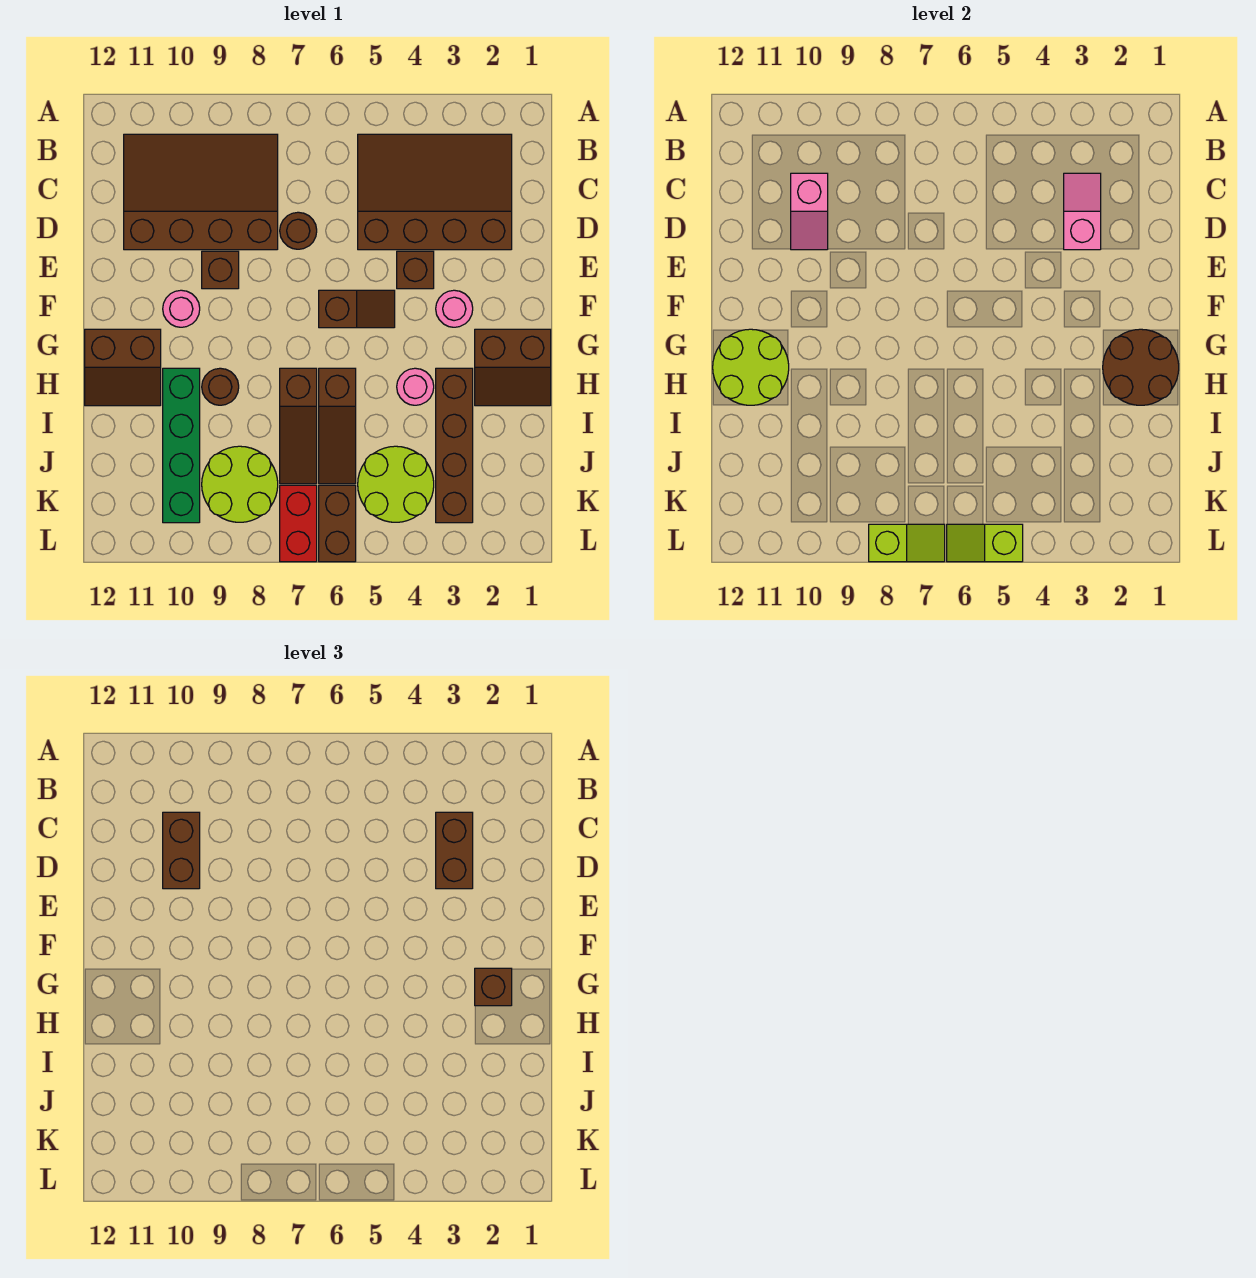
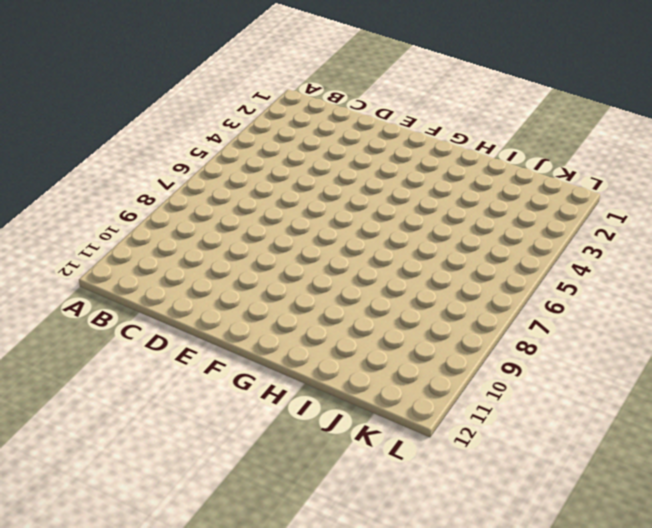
none -> brown slope B2:D5 level 1 top D
none -> brown slope B8:D11 level 1 top D
none -> brown round brick D7 level 1

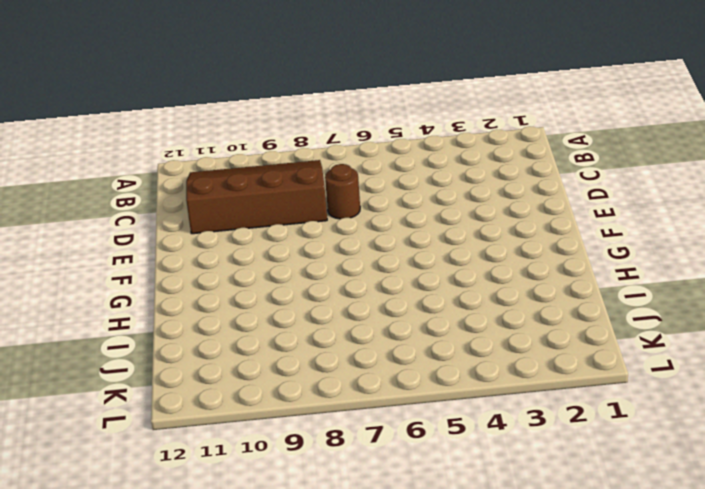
none -> brown slope B2:D5 level 1 top D
none -> brown brick E4 level 1
none -> brown brick E9 level 1

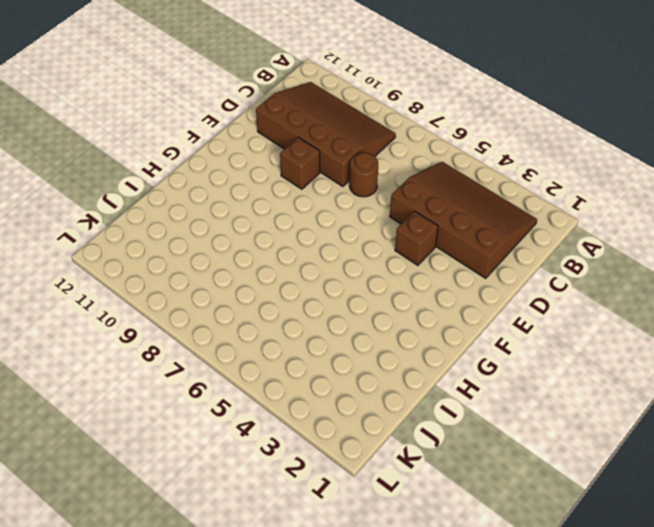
none -> pink round brick F3 level 1
none -> brown slope F5:F6 level 1 top 6
none -> pink round brick F10 level 1

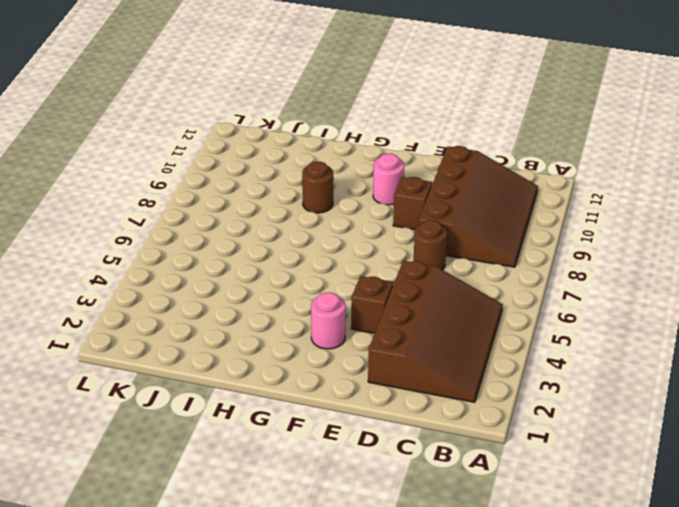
none -> brown slope F5:F6 level 1 top 6
none -> brown slope G1:H2 level 1 top G
none -> brown slope G11:H12 level 1 top G

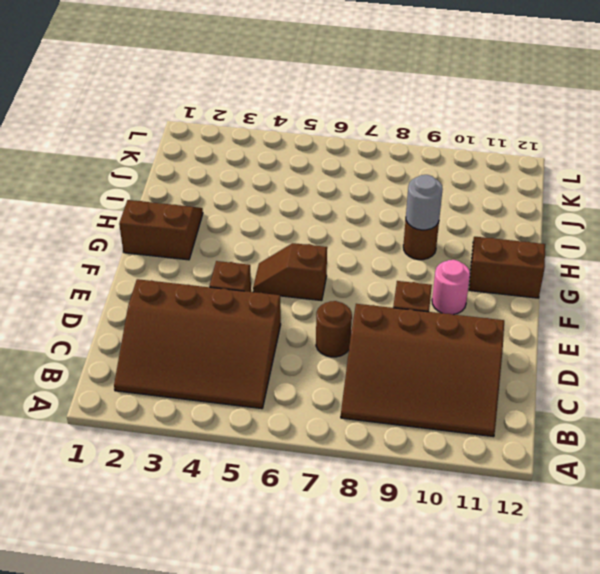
grey round brick H9 level 2 -> none
none -> pink round brick F3 level 1
none -> brown brick H3:K3 level 1
none -> pink round brick H4 level 1

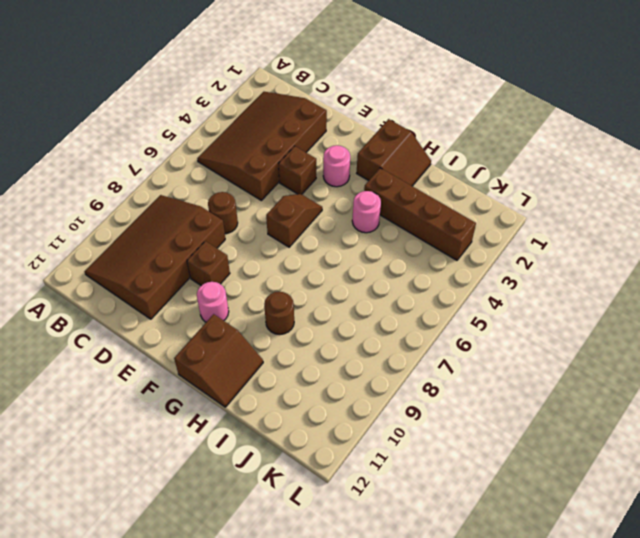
none -> brown slope H6:J6 level 1 top H
none -> brown slope H7:J7 level 1 top H
none -> green brick H10:K10 level 1

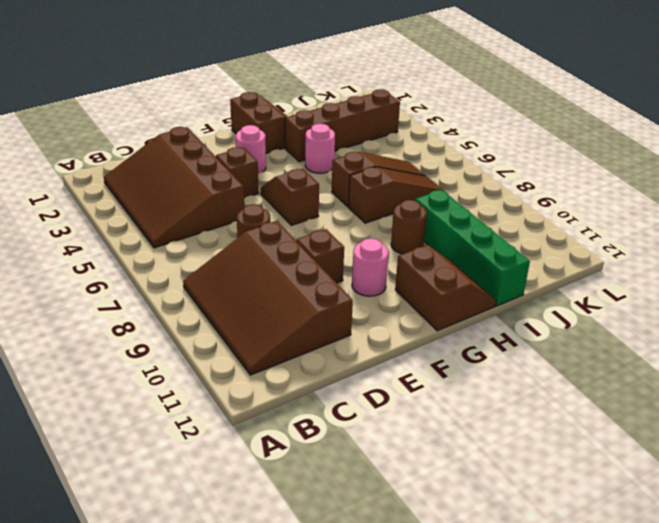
green brick I9:I12 level 1 -> green brick H10:K10 level 1
none -> lime round brick J4:K5 level 1
none -> lime round brick J8:K9 level 1
none -> brown brick K6:L6 level 1

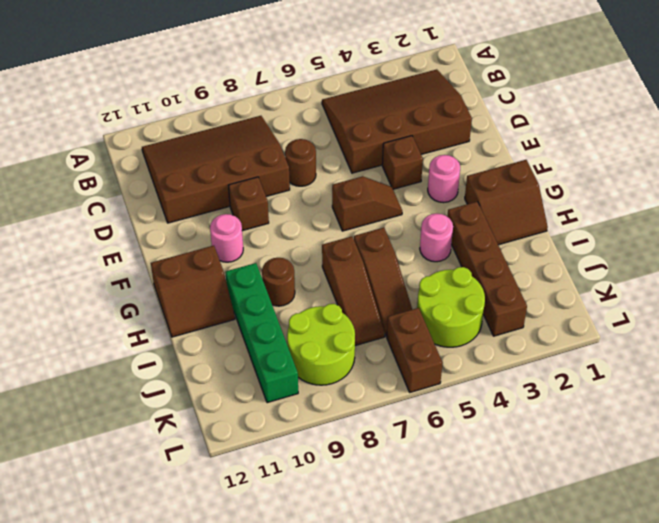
none -> red brick K7:L7 level 1
none -> pink slope C3:D3 level 2 top D
none -> pink slope C10:D10 level 2 top C

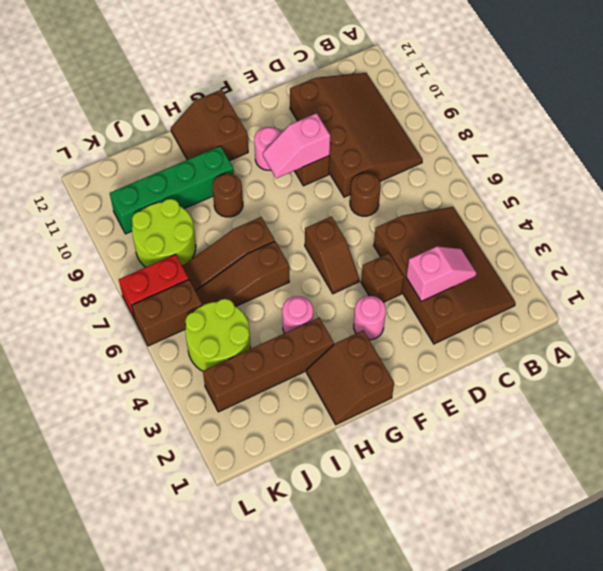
pink slope E9:F9 level 2 top E -> pink slope C10:D10 level 2 top C
none -> brown round brick G1:H2 level 2
none -> lime round brick G11:H12 level 2
none -> lime slope L5:L6 level 2 top 5

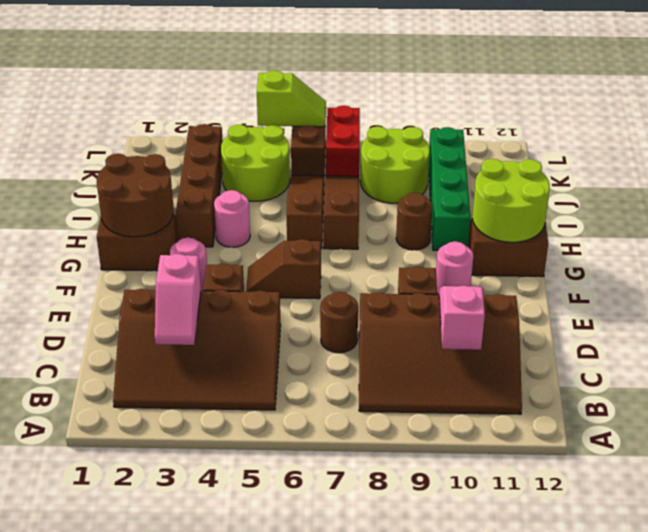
none -> lime slope L7:L8 level 2 top 8
none -> brown brick C3:D3 level 3
none -> brown brick C10:D10 level 3

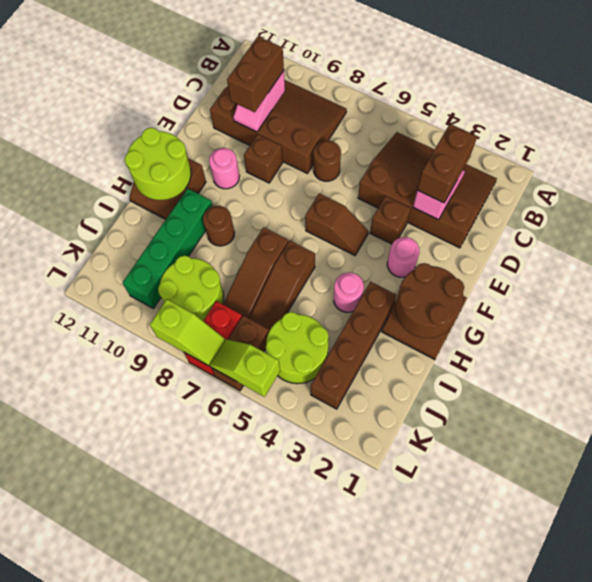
none -> brown brick G2 level 3

